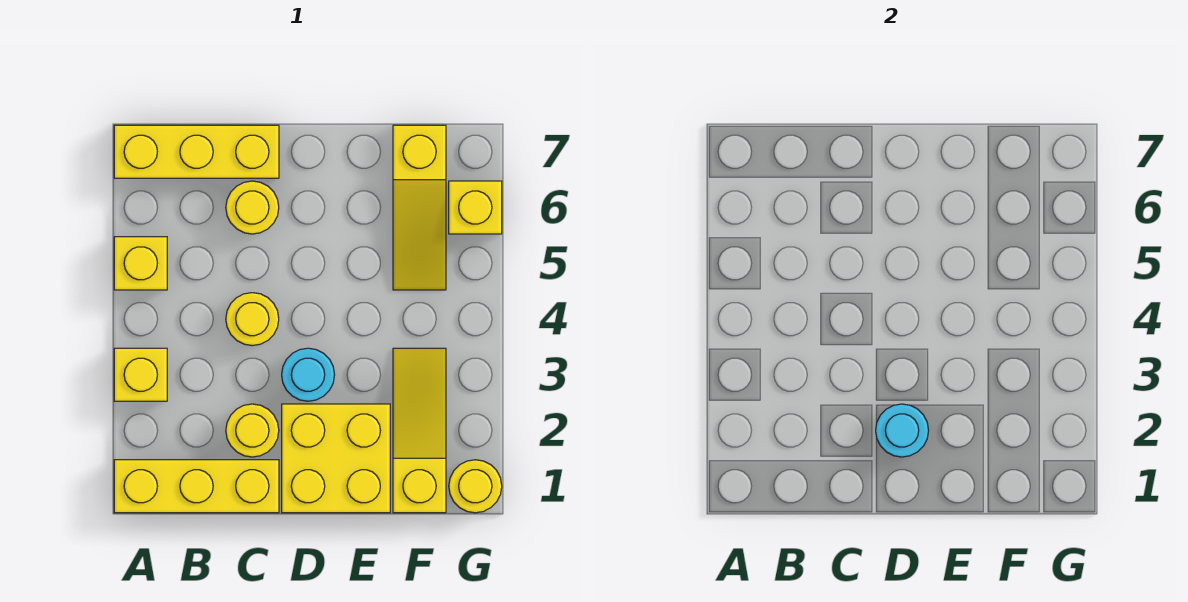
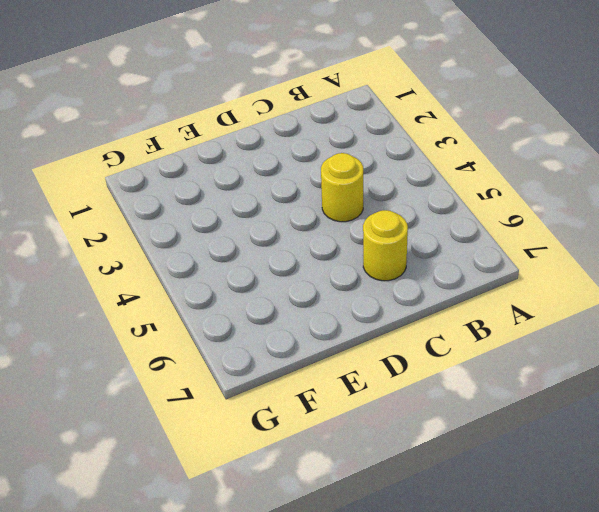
none -> yellow brick A1:C1 level 1
none -> yellow brick A3 level 1
none -> yellow brick A5 level 1

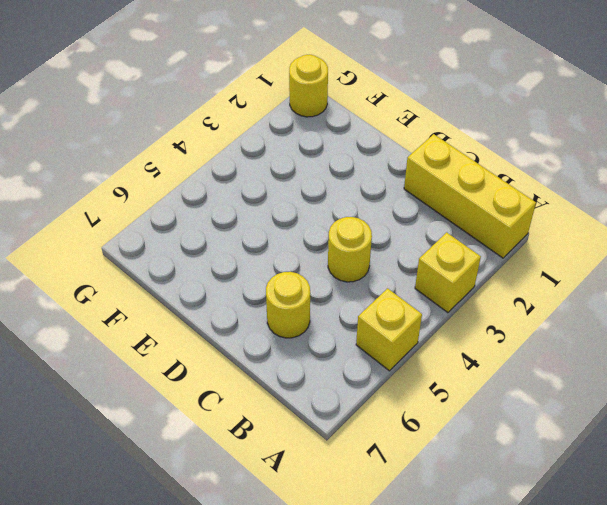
none -> yellow brick A7:C7 level 1
none -> yellow round brick C2 level 1
none -> yellow brick D1:E2 level 1

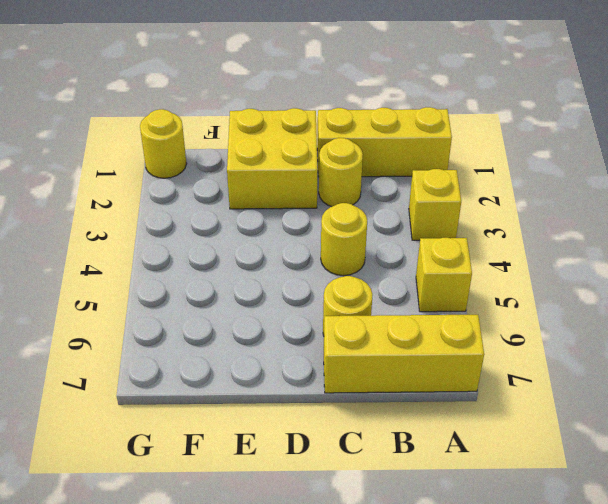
none -> cyan round brick D3 level 1
none -> yellow slope F1:F3 level 1 top 1
none -> yellow slope F5:F7 level 1 top 7

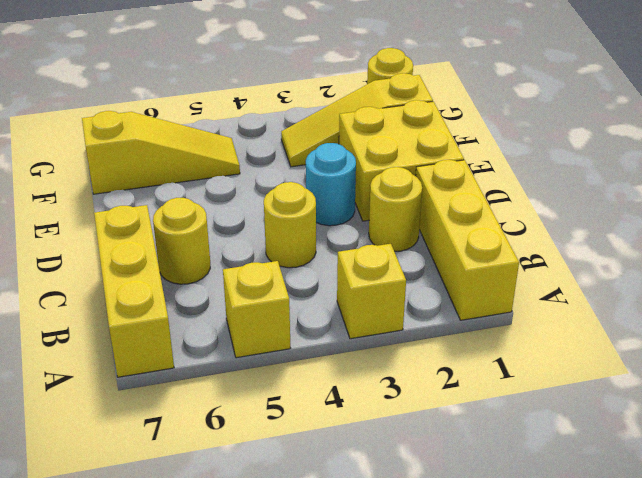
none -> yellow brick G6 level 1
none -> cyan round brick D2 level 2

